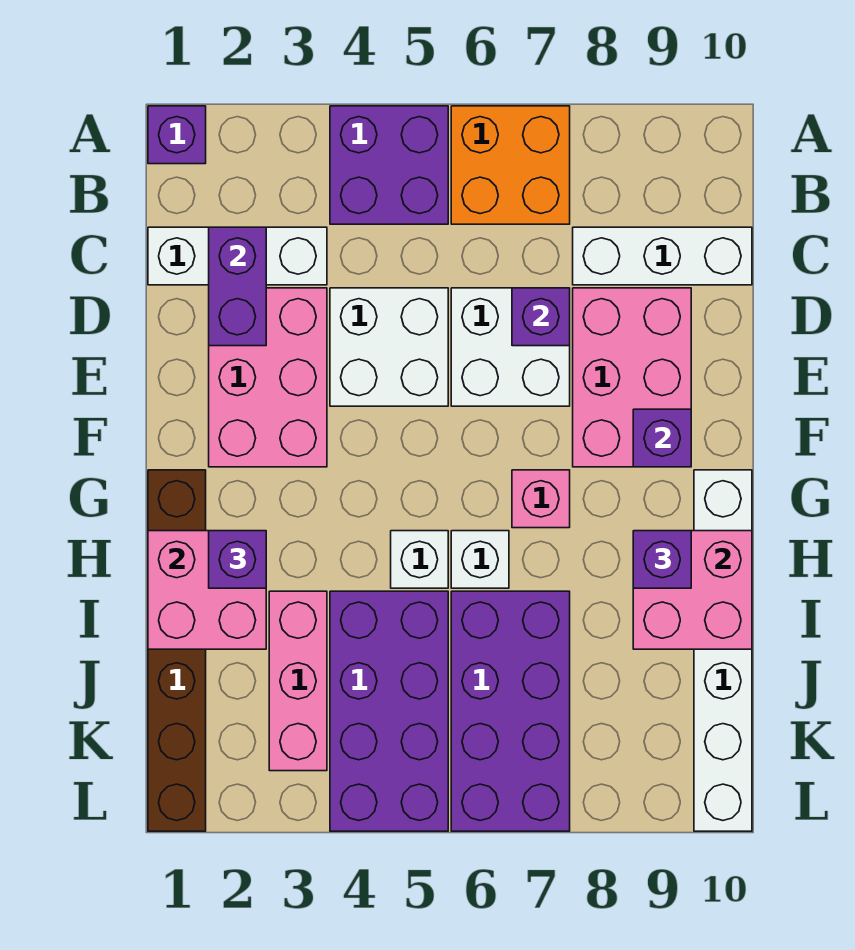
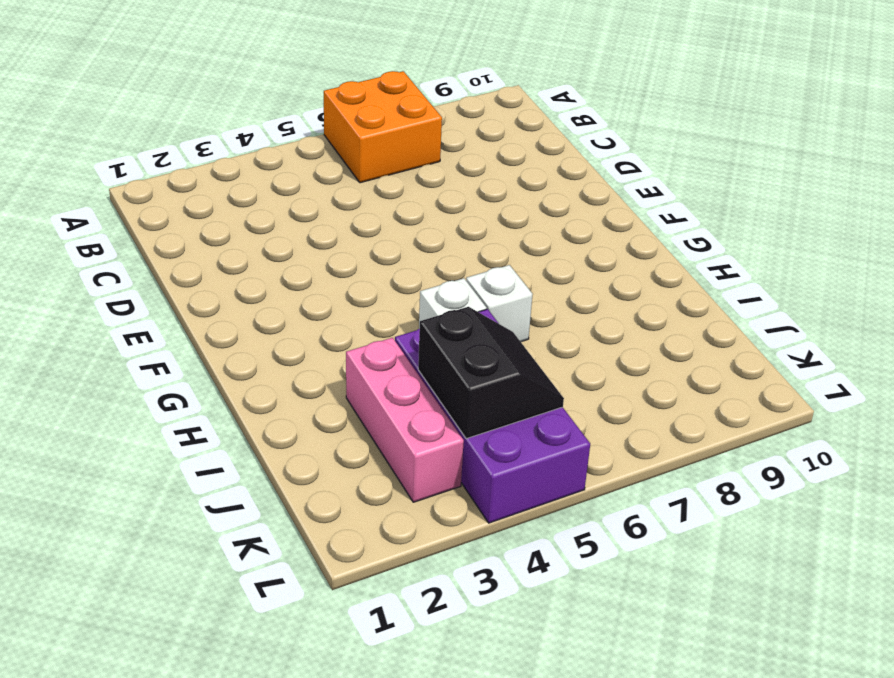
black slope J4:K5 level 2 top 4 -> none
none -> purple brick A1 level 1
none -> purple brick A4:B5 level 1
none -> white brick C1:C3 level 1

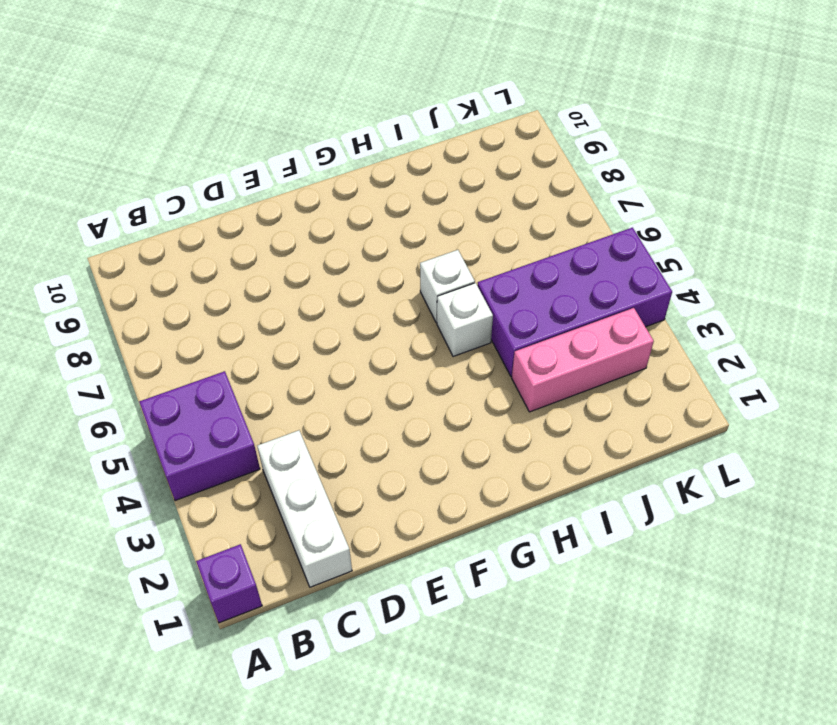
none -> orange brick A6:B7 level 1
none -> white brick C8:C10 level 1
none -> pink brick D2:F3 level 1

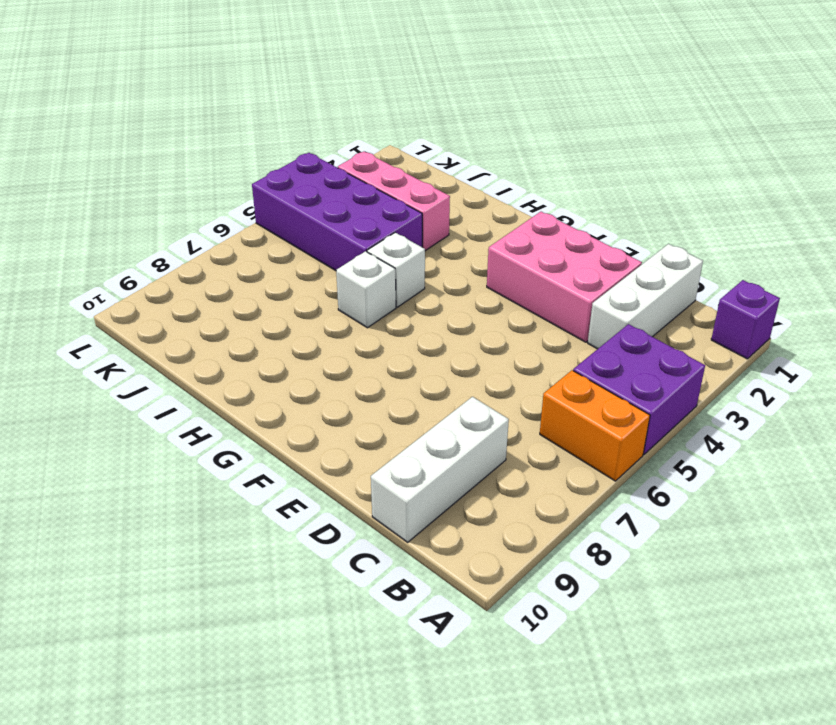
orange brick A6:B6 level 1 -> orange brick A6:B7 level 1
none -> white brick D4:E5 level 1
none -> white brick D6:E7 level 1
none -> pink brick D8:F9 level 1

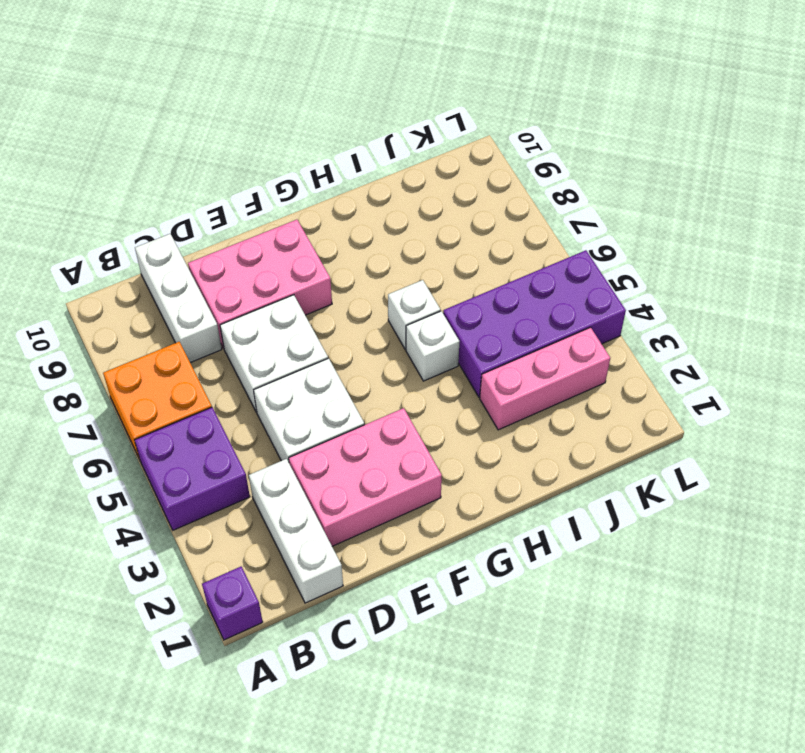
none -> brown brick G1:L1 level 1
none -> pink brick G7 level 1
none -> white brick G10:L10 level 1

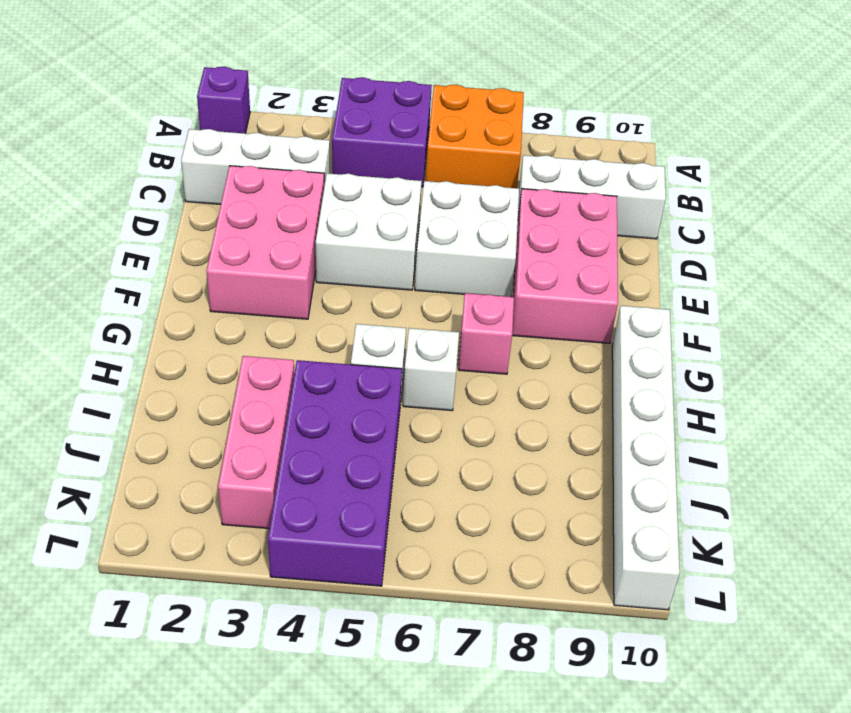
none -> brown brick G1:L1 level 1
none -> purple brick I6:L7 level 1
none -> purple brick C2:D2 level 2

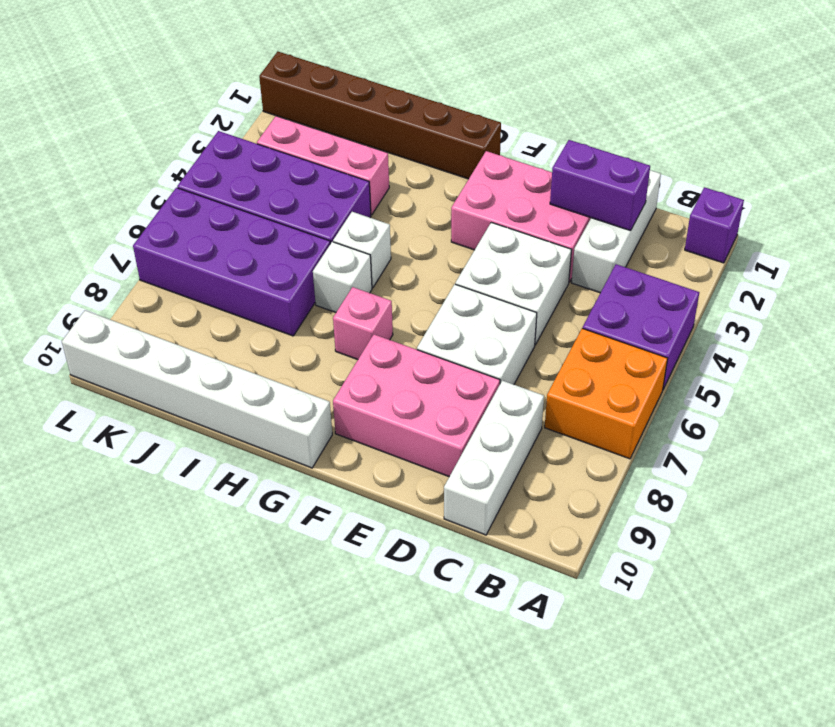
none -> purple brick D7 level 2
none -> purple brick F9 level 2
none -> pink brick H1:I2 level 2

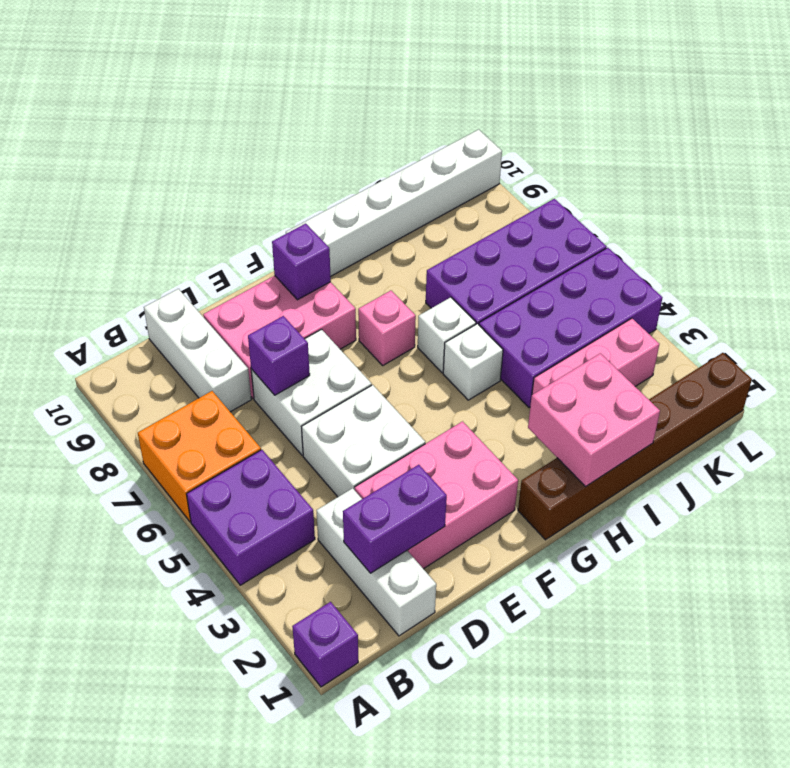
none -> pink brick H9:I10 level 2
none -> purple brick H2 level 3
none -> purple brick H9 level 3

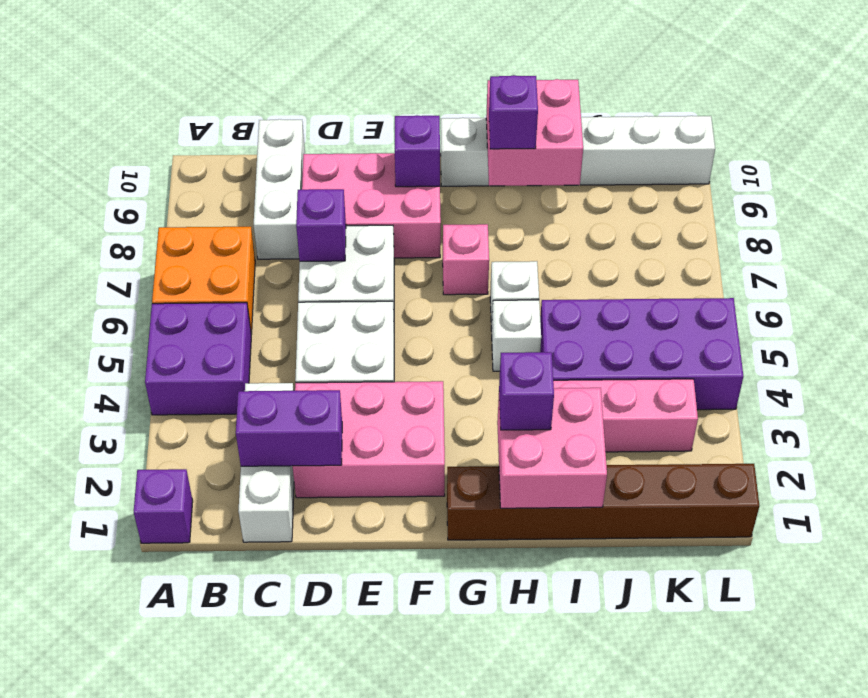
none -> purple brick I6:L7 level 1

